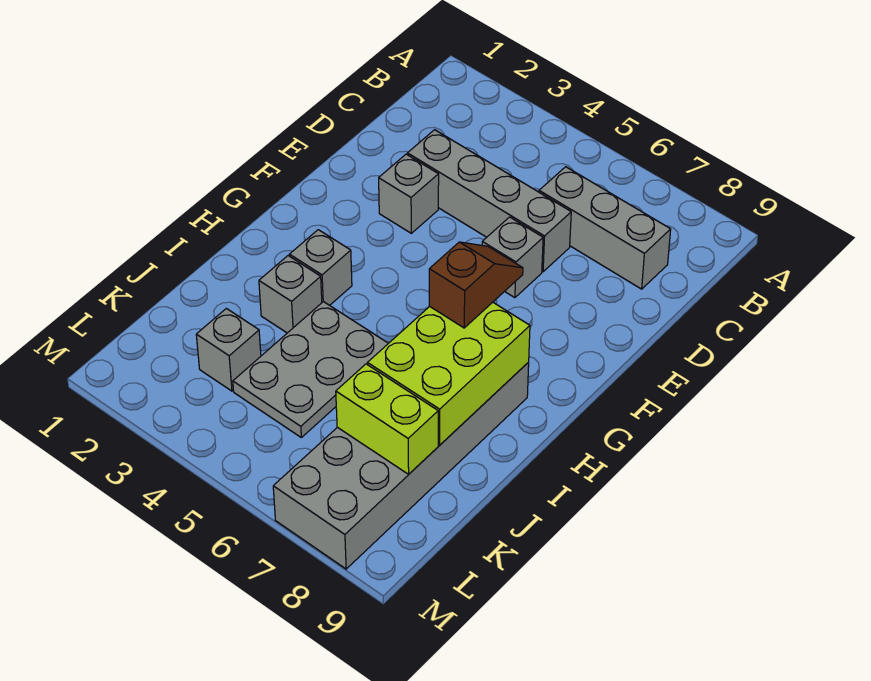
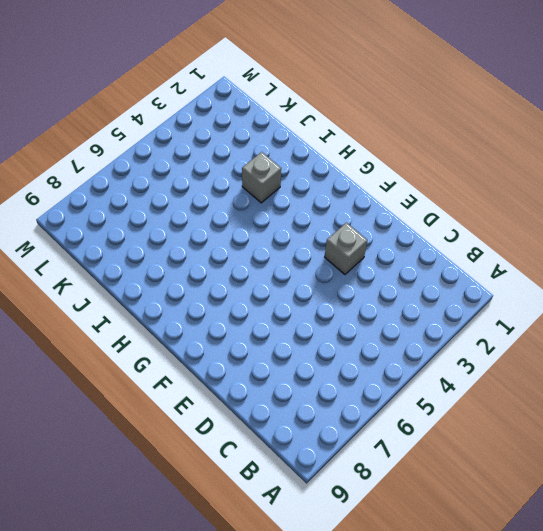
none -> grey brick C6:C8 level 1
none -> grey brick D3:D6 level 1
none -> grey brick E6 level 1

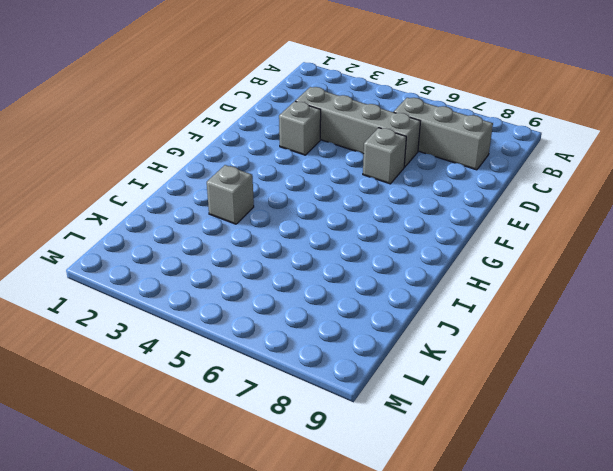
none -> grey brick H3 level 1
none -> grey brick H7:M8 level 1
none -> grey plate I4:K5 level 1

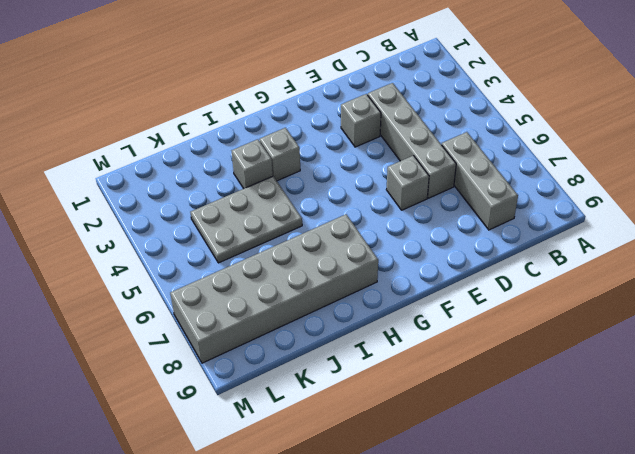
none -> grey brick K3 level 1
none -> lime brick H7:J8 level 2
none -> lime brick K7:K8 level 2

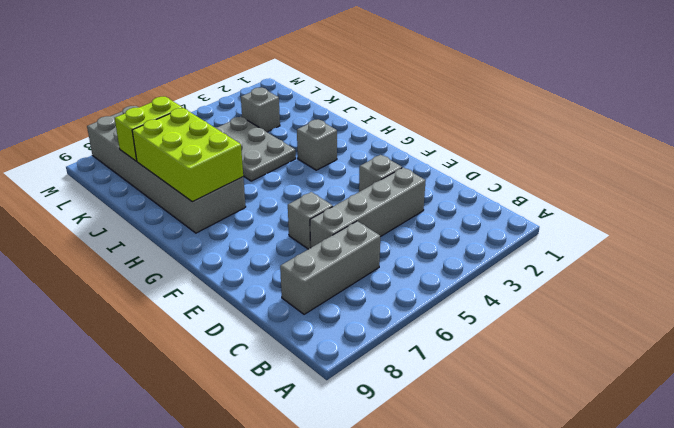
none -> grey brick I3 level 1
none -> brown slope G7:H7 level 3 top H

